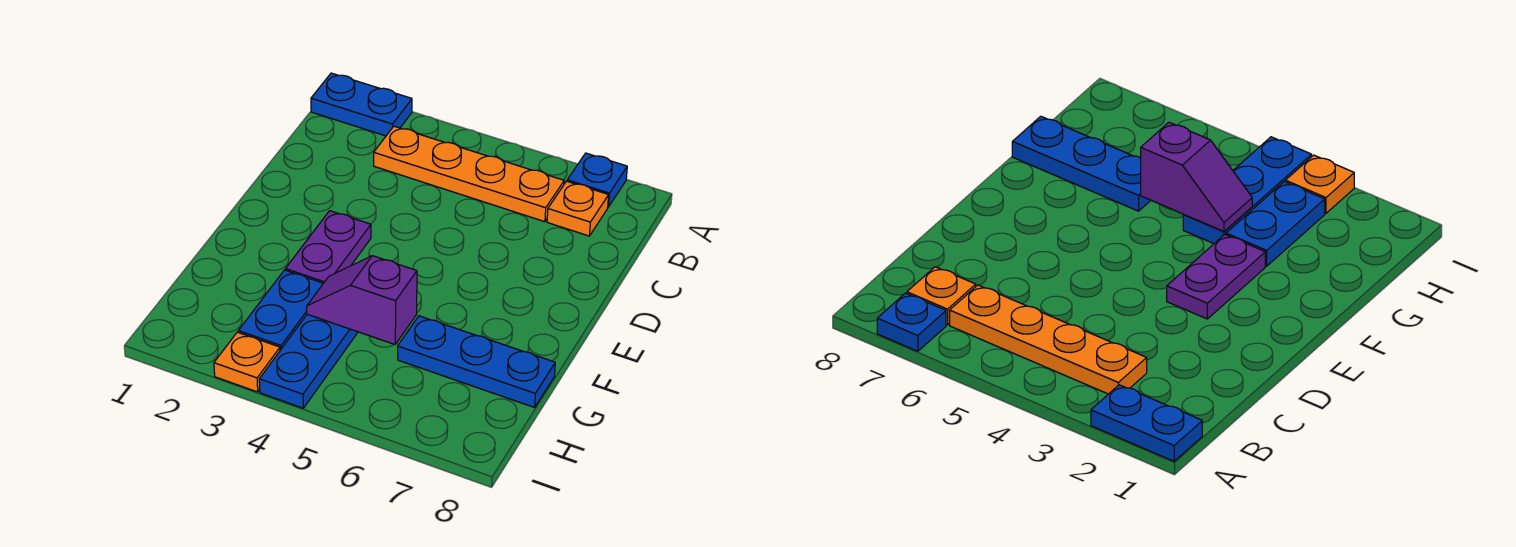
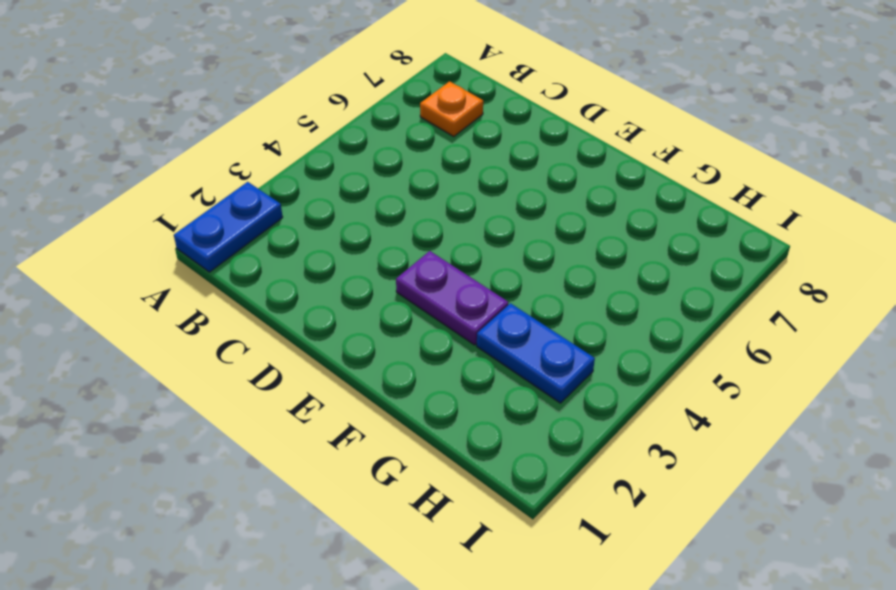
none -> blue plate A7 level 1
none -> orange plate B3:B6 level 1

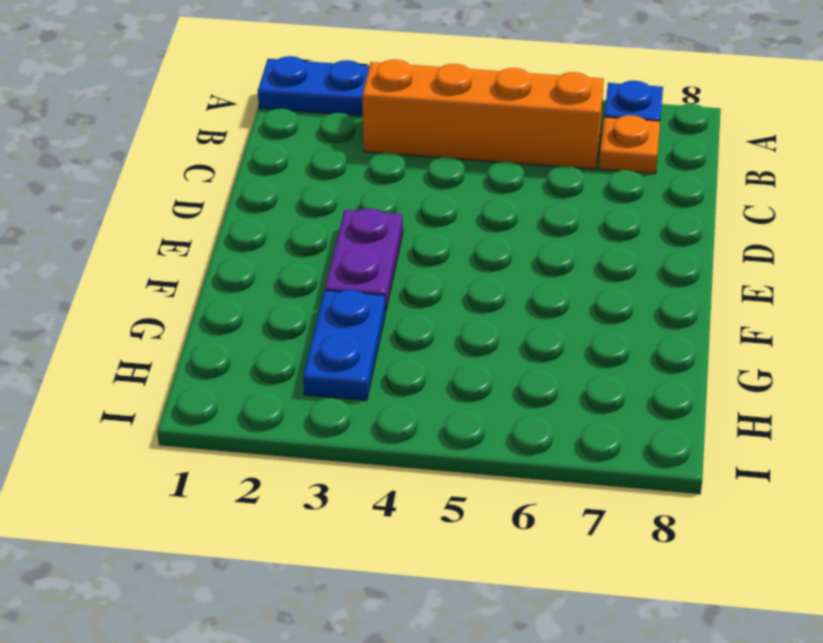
orange brick B3:B6 level 1 -> orange plate B3:B6 level 1
none -> blue plate G4:I4 level 1
none -> blue plate G6:G8 level 1

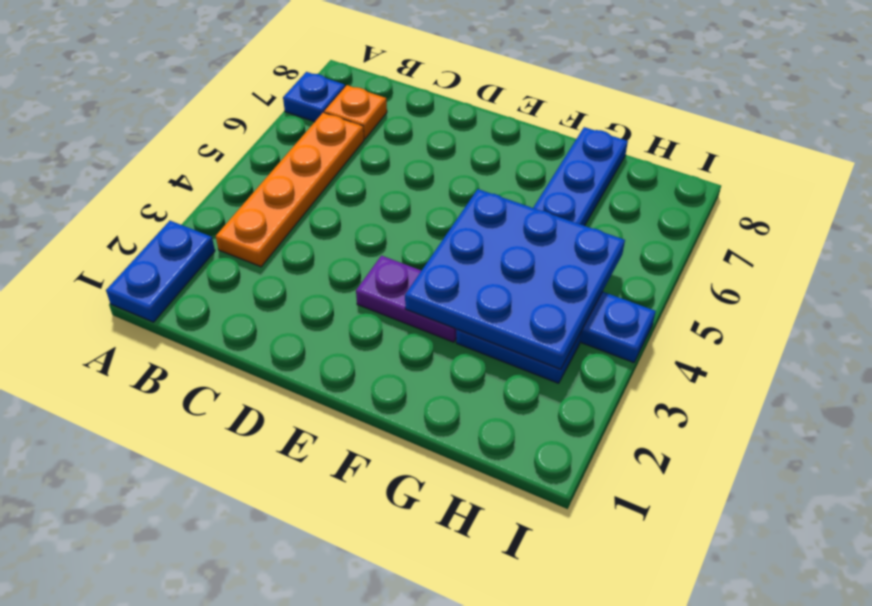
blue plate F3:H5 level 2 -> purple slope G4:G5 level 2 top 5
none -> orange plate I3 level 1

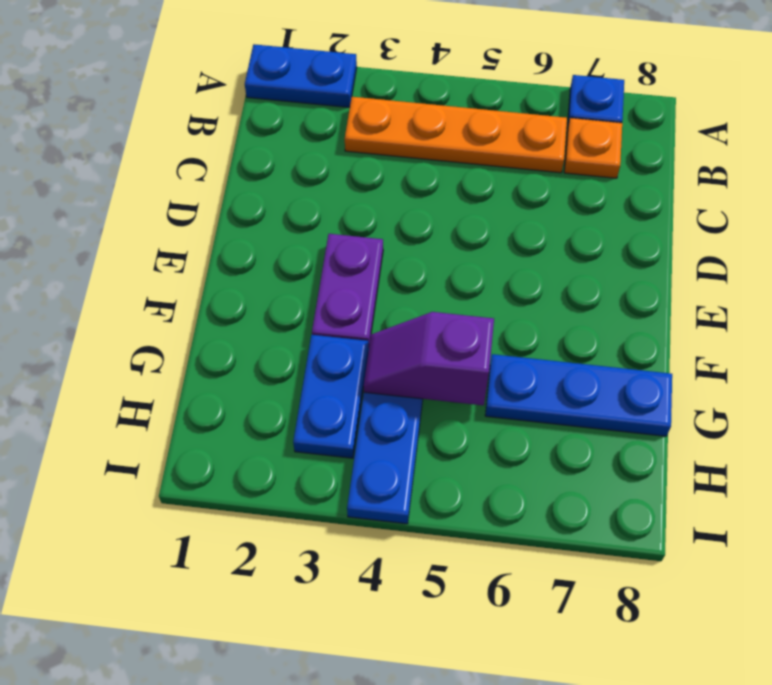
none -> orange plate I3 level 1

